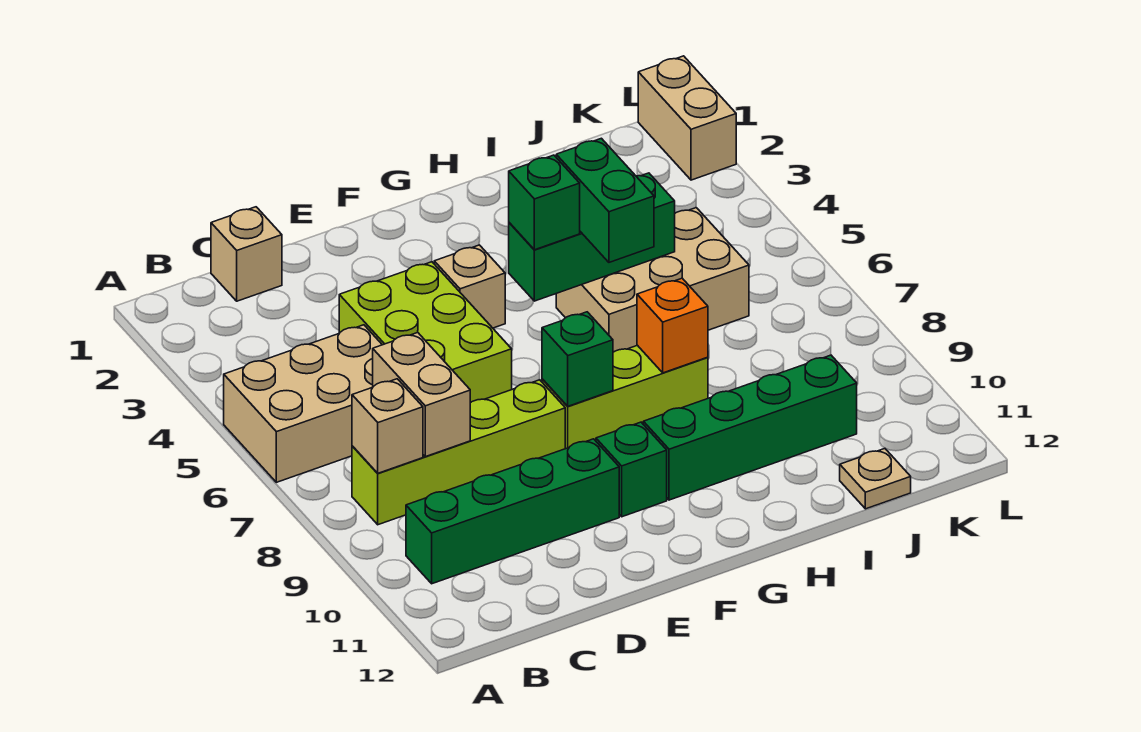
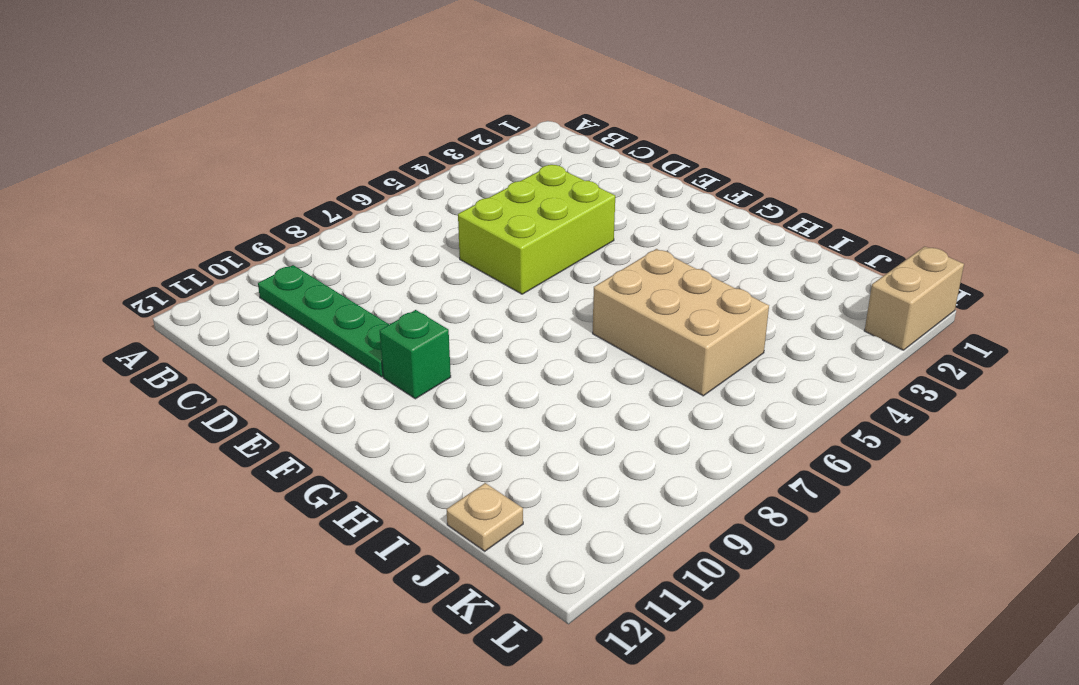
green plate B10:E10 level 1 -> green brick B10:E10 level 1
none -> tan brick A5:C6 level 1
none -> lime brick B8:E8 level 1
none -> tan brick C1 level 1

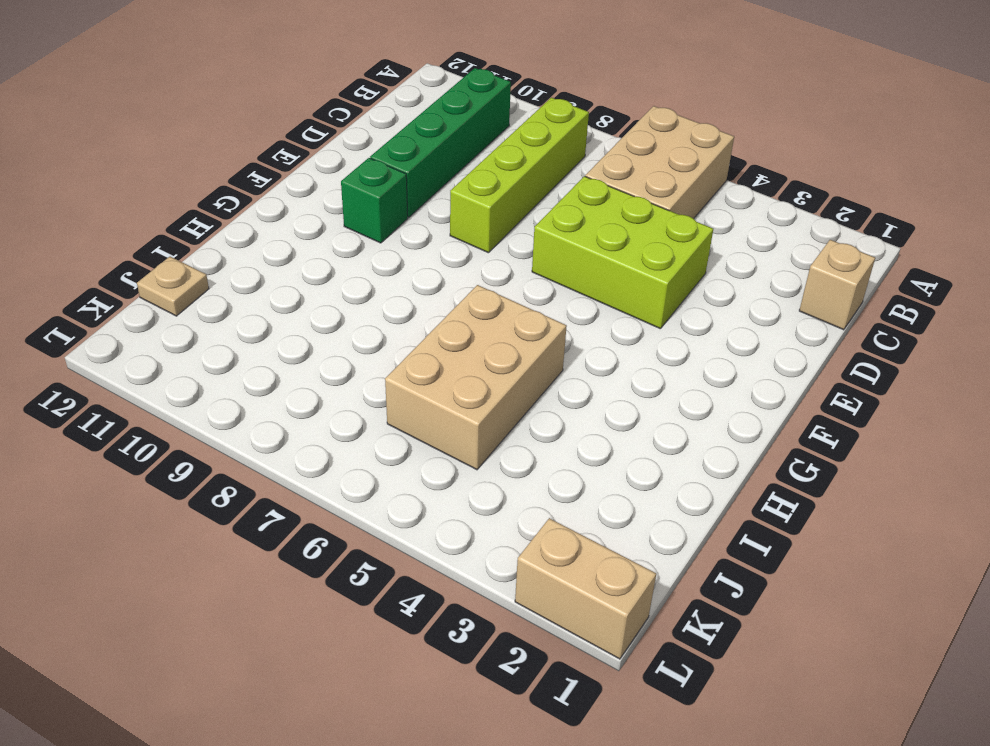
none -> tan brick F4 level 1
none -> lime brick F8:H8 level 1
none -> green brick G10:J10 level 1

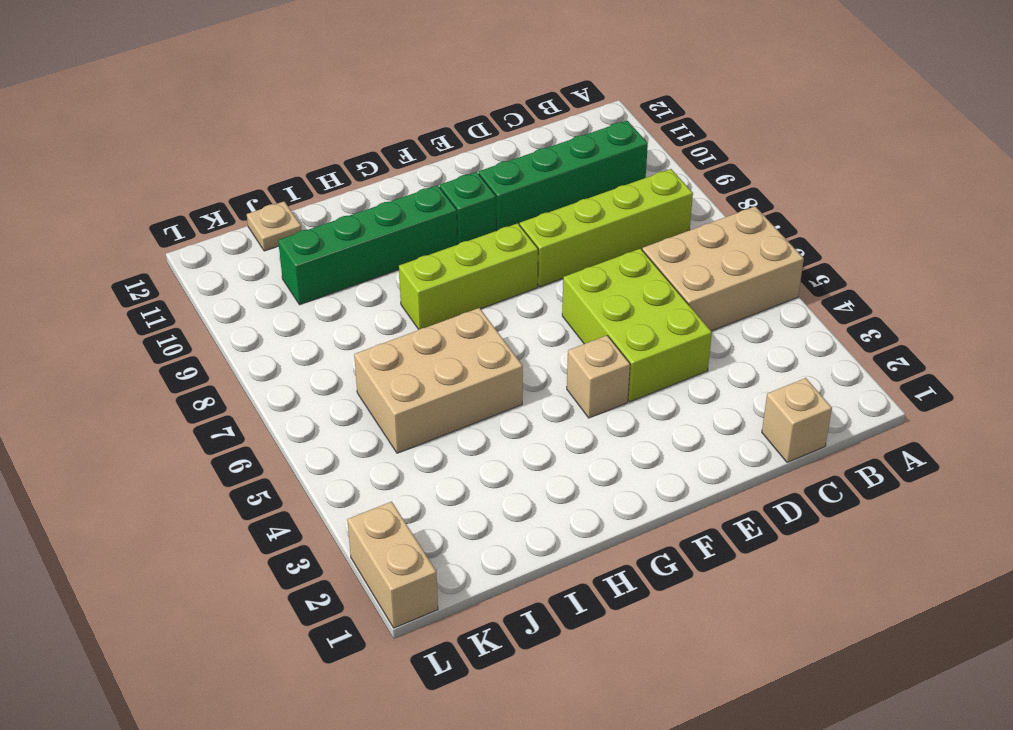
none -> tan brick B8 level 2
none -> tan brick C7:C8 level 2
none -> green brick F8 level 2

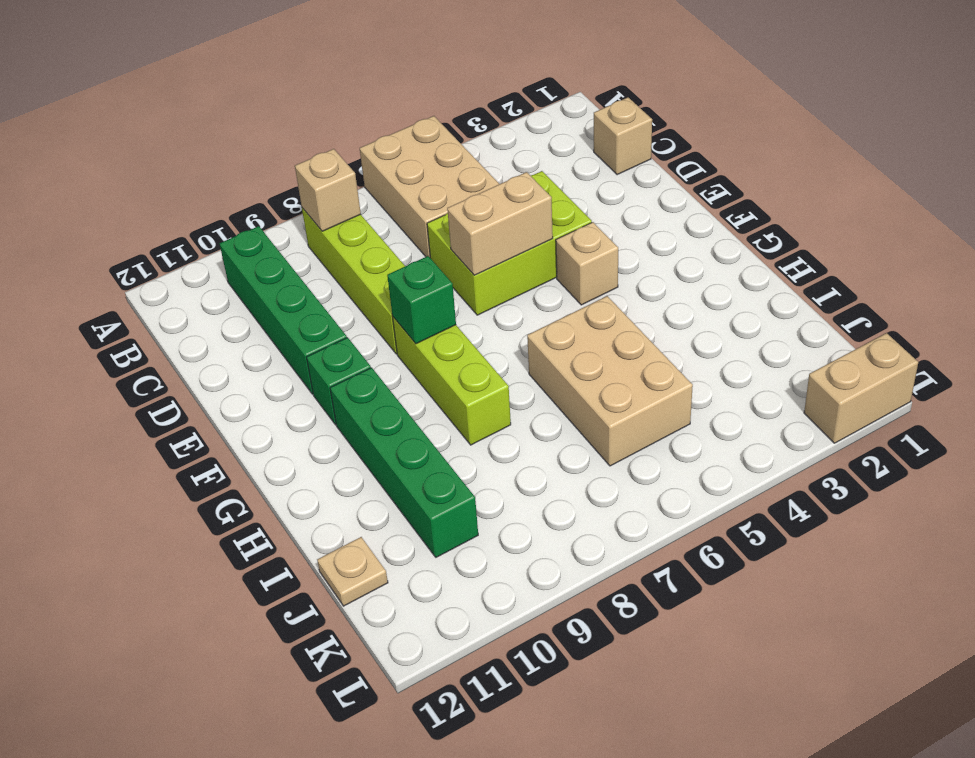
tan brick E5:E6 level 2 -> tan brick C7:C8 level 2
none -> green brick G5:I5 level 2
none -> orange brick H8 level 2
none -> green brick G5 level 3

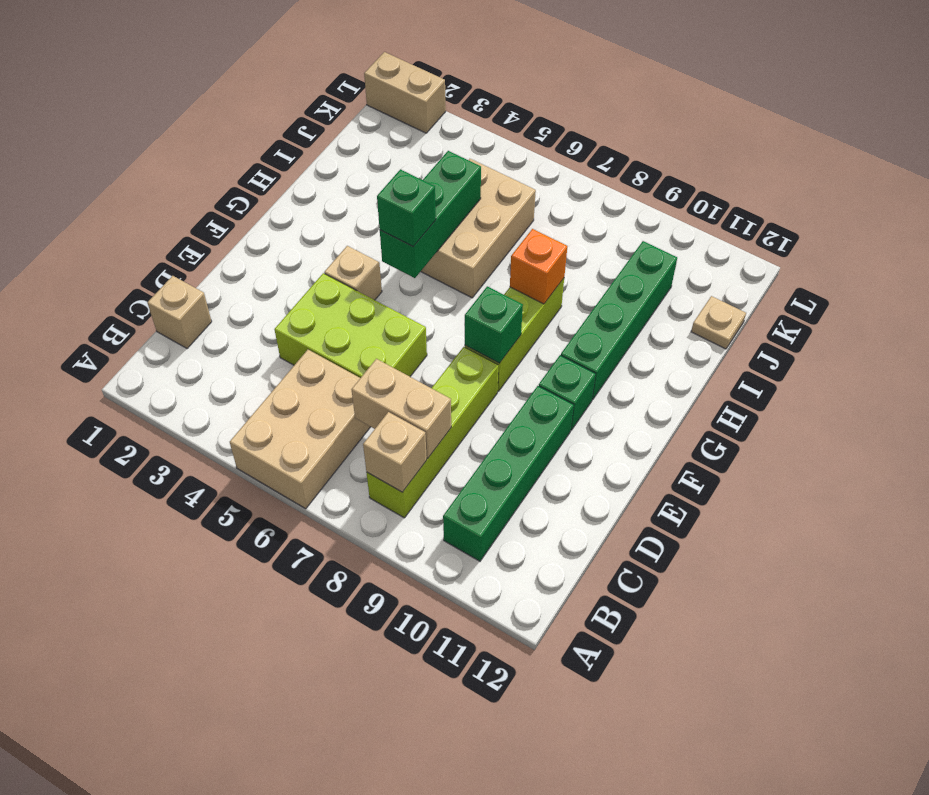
none -> green brick H5:H6 level 3

